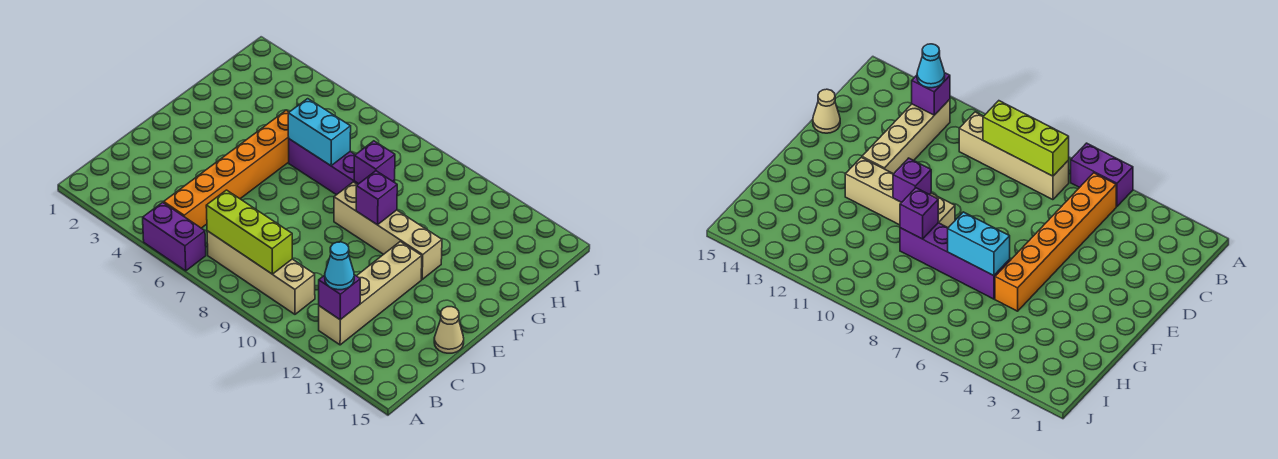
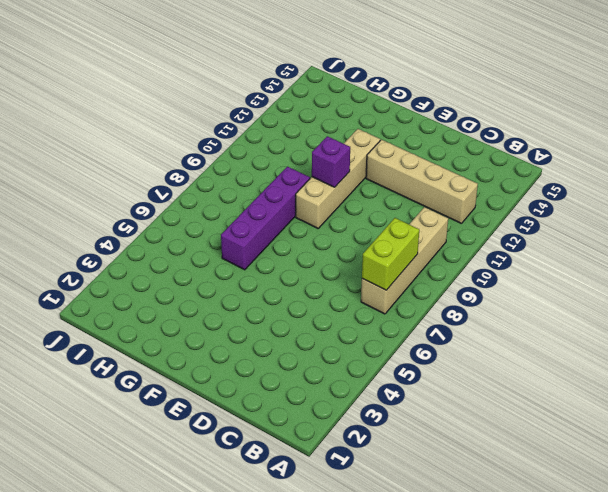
lime brick B7:B8 level 2 -> lime brick B7:B9 level 2
none -> purple brick A5:A6 level 1
none -> orange brick B5:G5 level 1
none -> tan cone D15 level 1

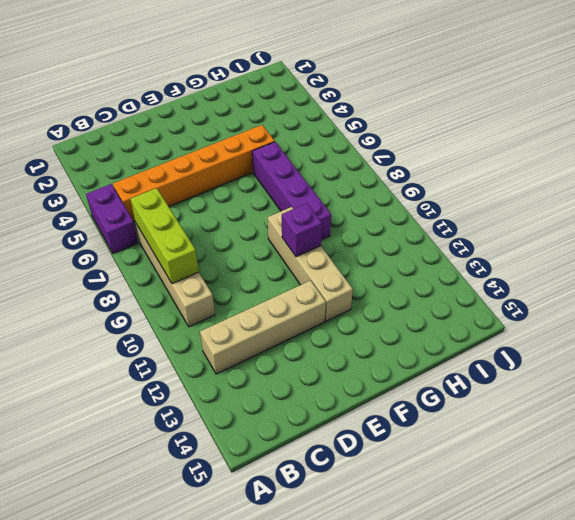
none -> tan cone D15 level 1
none -> purple brick B12 level 2
none -> cyan brick G6:G7 level 2

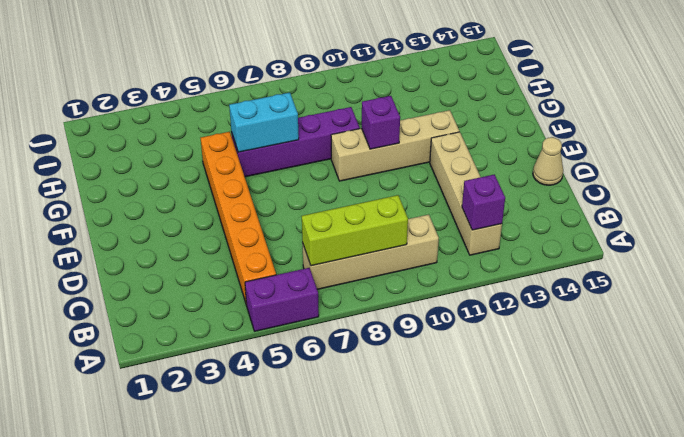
none -> purple brick G9 level 2
none -> cyan cone B12 level 3

